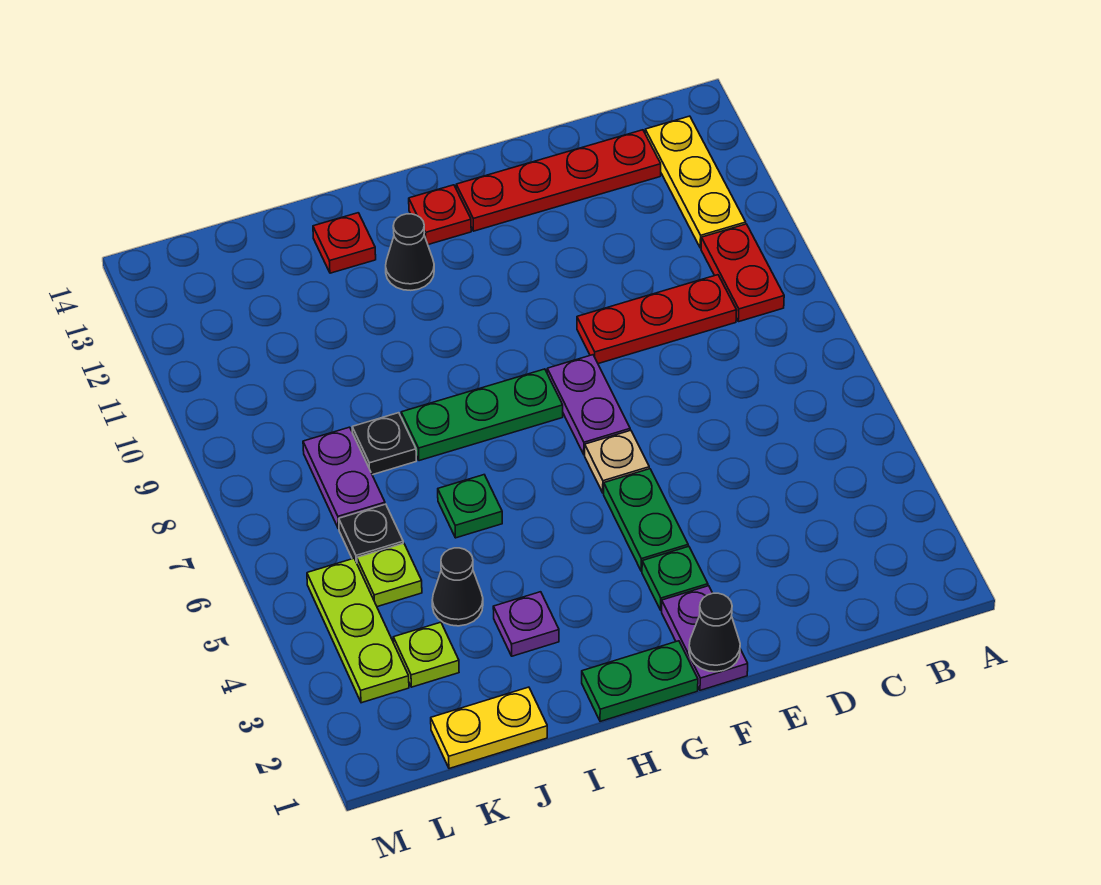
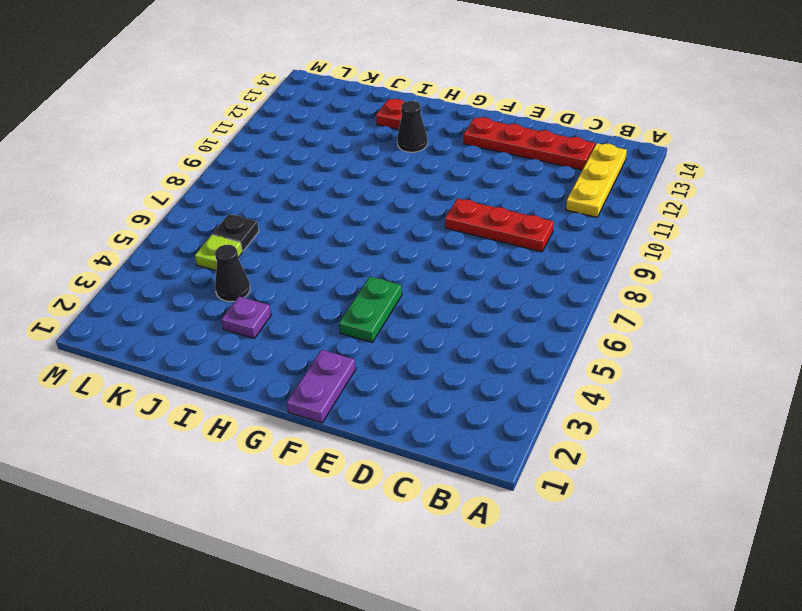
none -> red plate B9:B10 level 1
none -> green plate F3 level 1
none -> tan plate F6 level 1

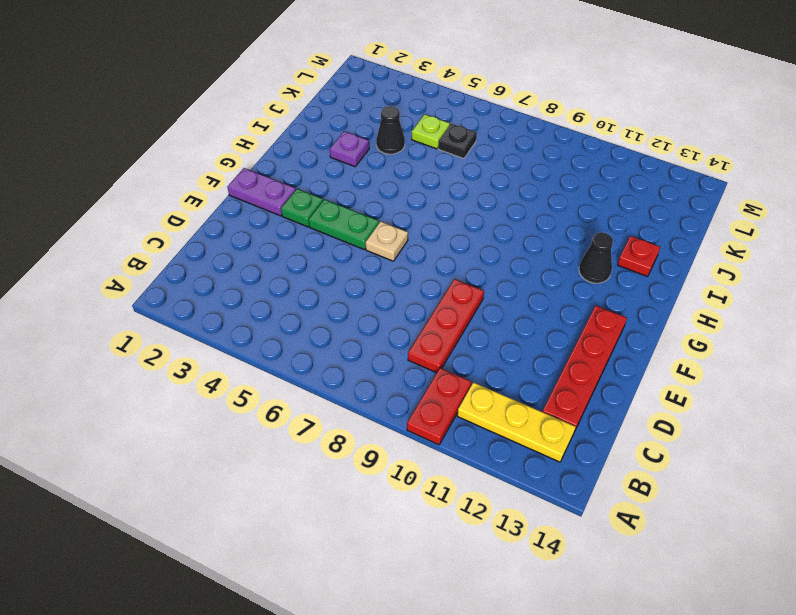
red plate A10:B10 level 1 -> red plate B9:B10 level 1
none -> purple plate F7:F8 level 1
none -> green plate G1:H1 level 1
none -> green plate G8:I8 level 1

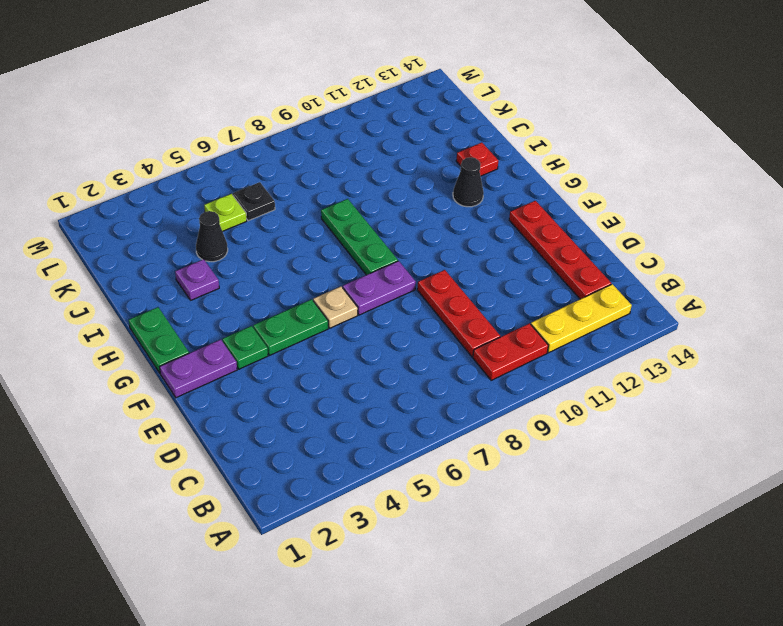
none -> red plate G13 level 1
none -> green plate I6 level 1
none -> yellow plate J1:K1 level 1

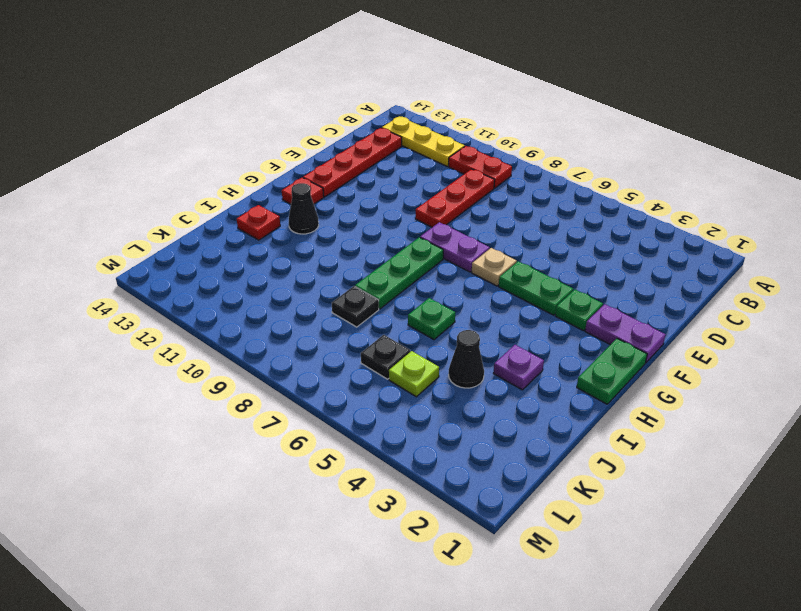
none -> yellow plate J1:K1 level 1
none -> lime plate K3 level 1
none -> purple plate K7:K8 level 1

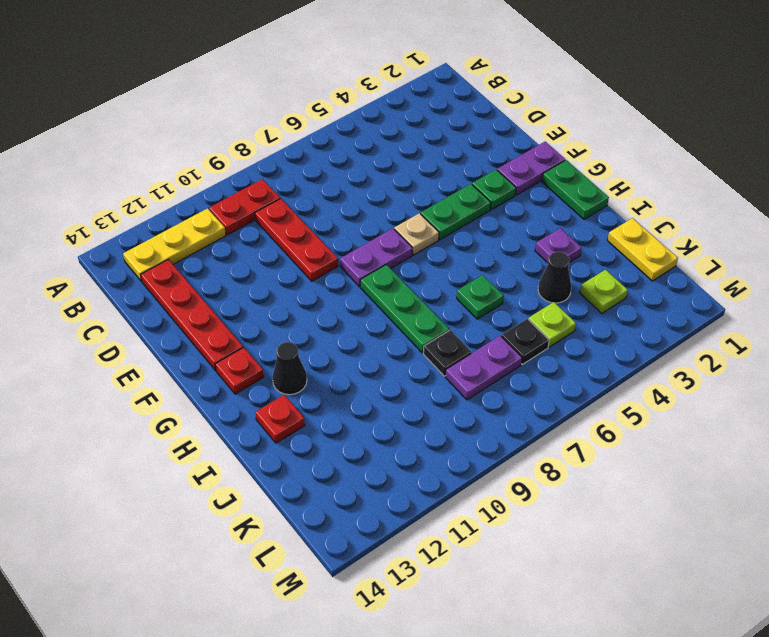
none -> lime plate L3:L5 level 1
none -> black cone F1 level 2

